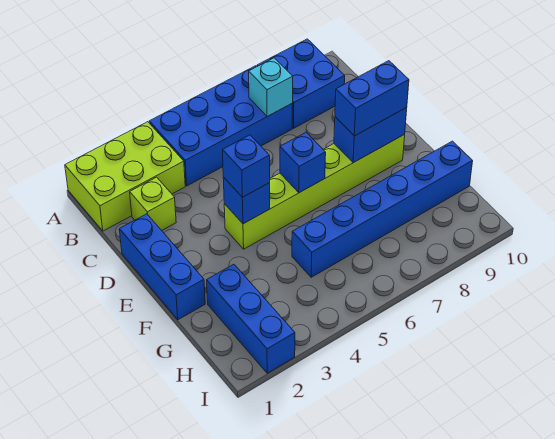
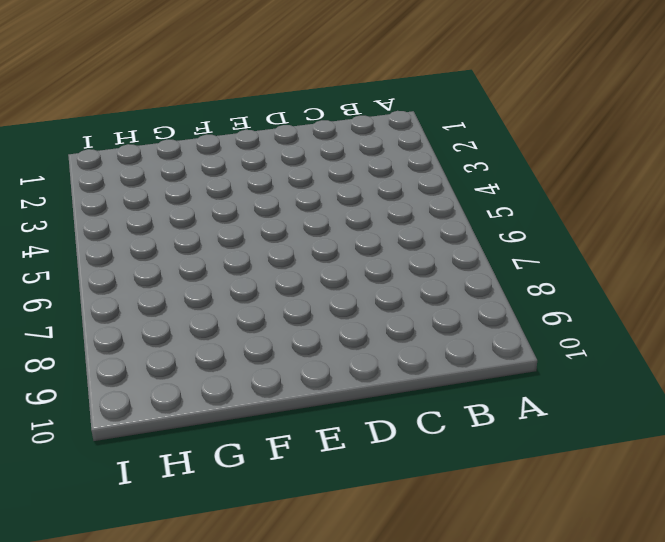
none -> lime brick A1:B3 level 1
none -> blue brick A4:B7 level 1
none -> blue brick A8:B9 level 1

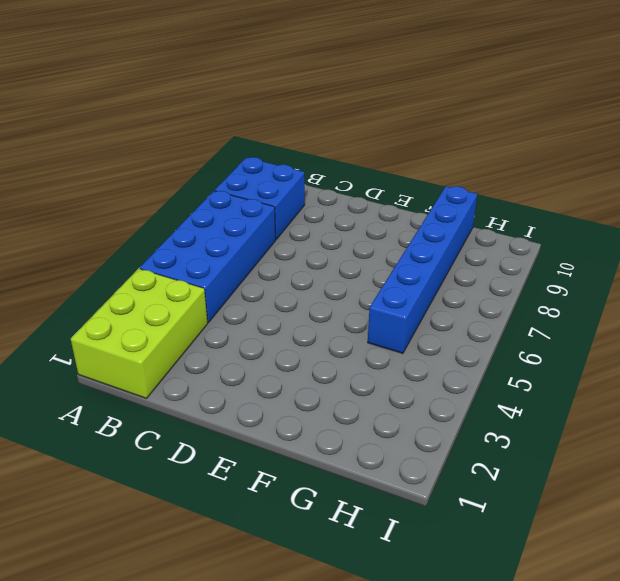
none -> lime brick C2 level 1
none -> blue brick D1:F1 level 1
none -> lime brick E4:E9 level 1

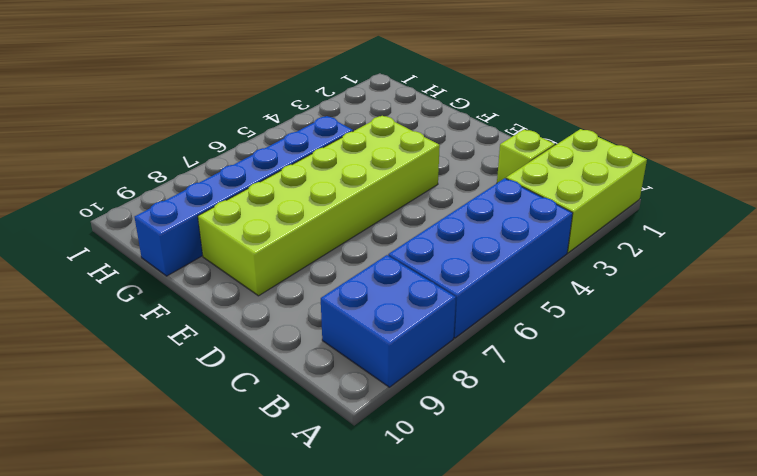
lime brick E4:F9 level 1 -> lime brick E4:E9 level 1
none -> blue brick D1:F1 level 1
none -> blue brick G2:I2 level 1
none -> cyan brick B7 level 2

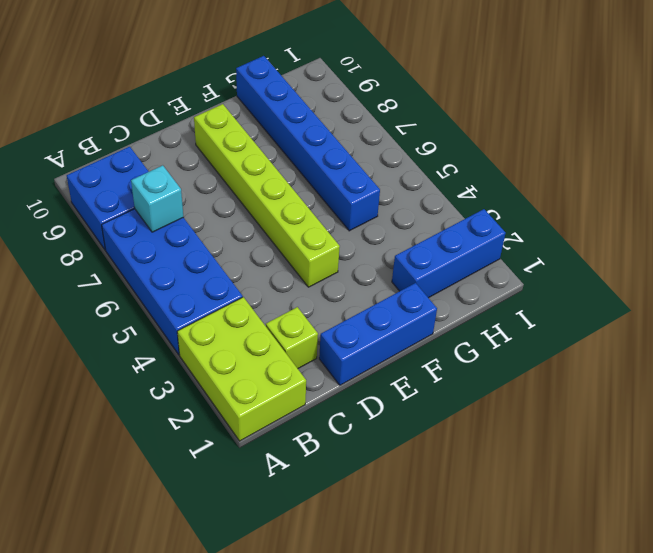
none -> blue brick E4 level 2
none -> blue brick E6 level 2
none -> blue brick E8:E9 level 2

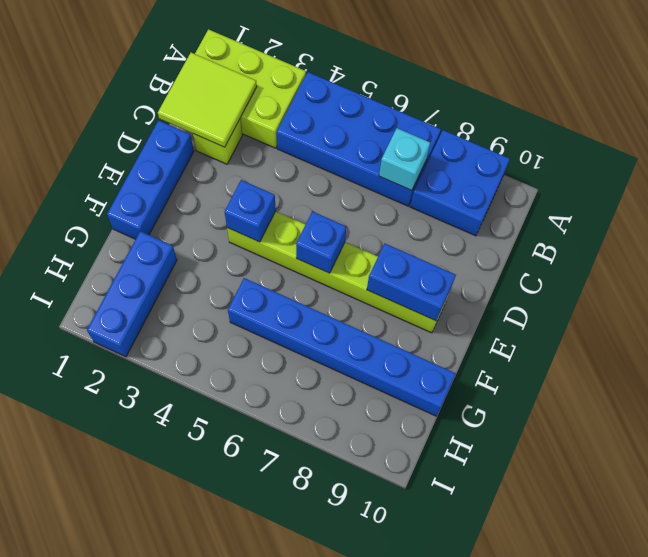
lime tile B1:C2 level 2 -> none
none -> blue brick E4 level 3
none -> blue brick E8:E9 level 3

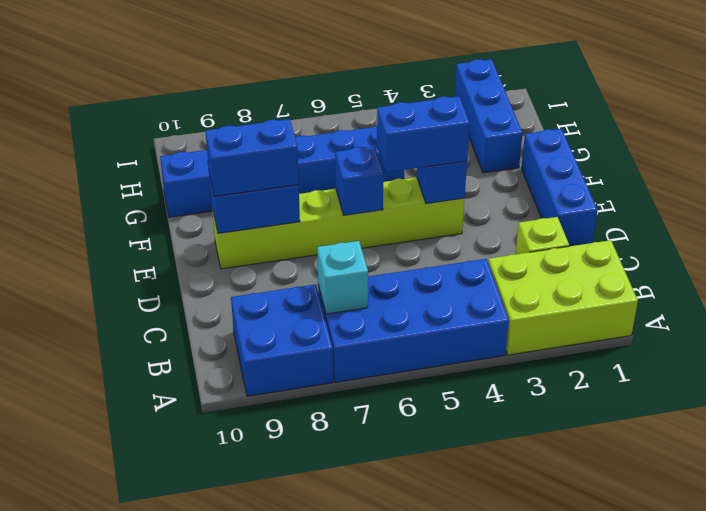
blue brick E4:E5 level 3 -> blue brick E4 level 3

